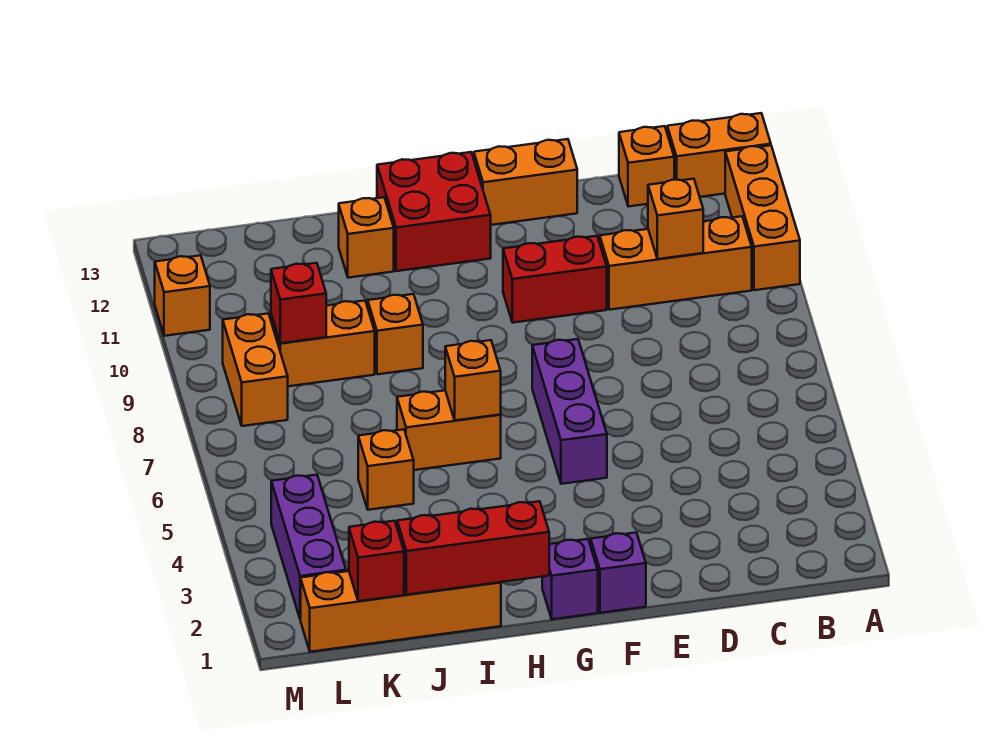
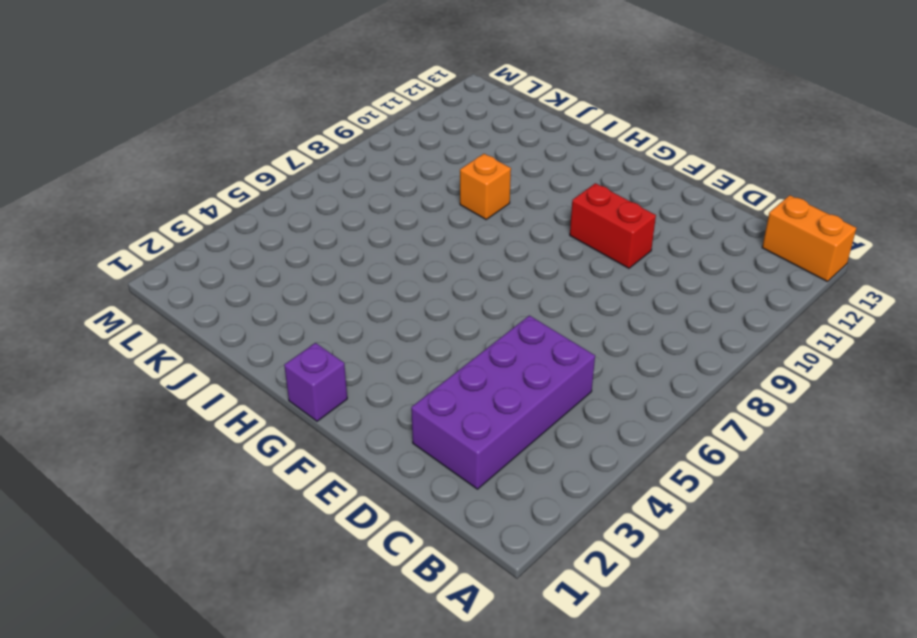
purple brick C2:D5 level 1 -> none
none -> orange brick A10:A12 level 1
none -> orange brick B10:D10 level 1
none -> orange brick C13 level 1

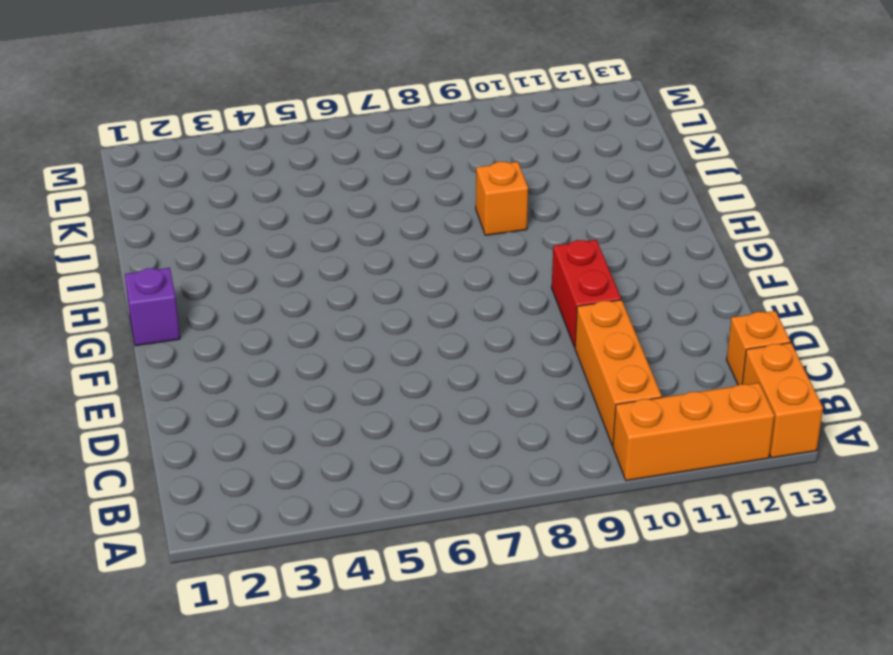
none -> orange brick E13:F13 level 1
none -> purple brick F1 level 1
none -> purple brick F5:F7 level 1

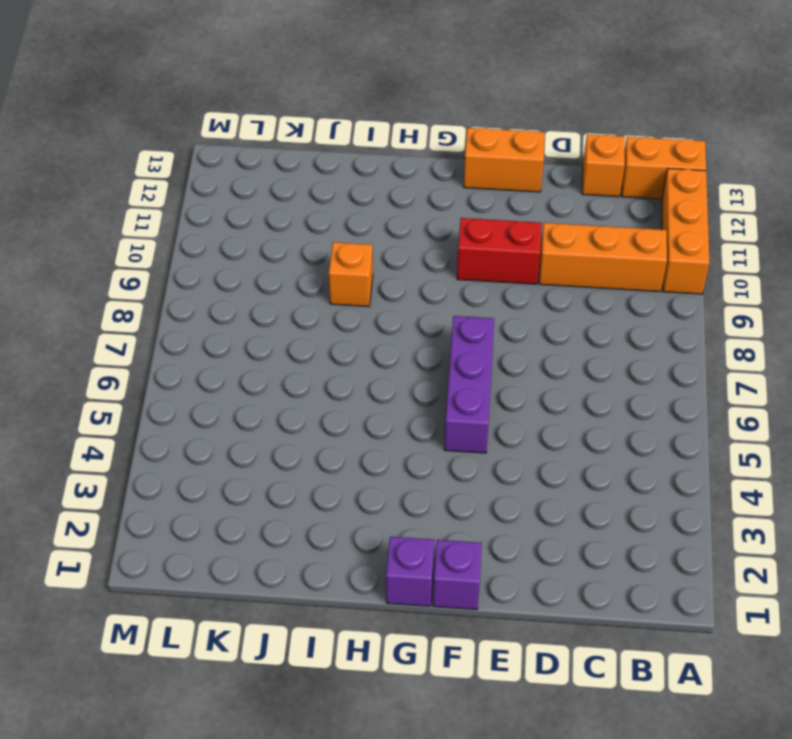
none -> red brick G12:H13 level 1
none -> orange brick H6:I6 level 1
none -> orange brick I1:L1 level 1

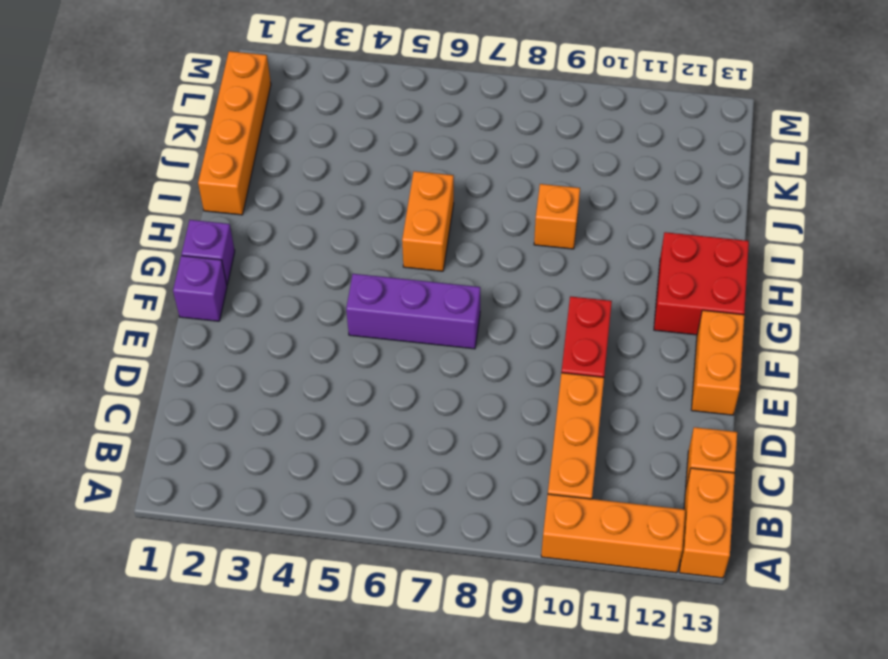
none -> orange brick I12 level 1
none -> orange brick J5 level 1
none -> orange brick J9:K9 level 1

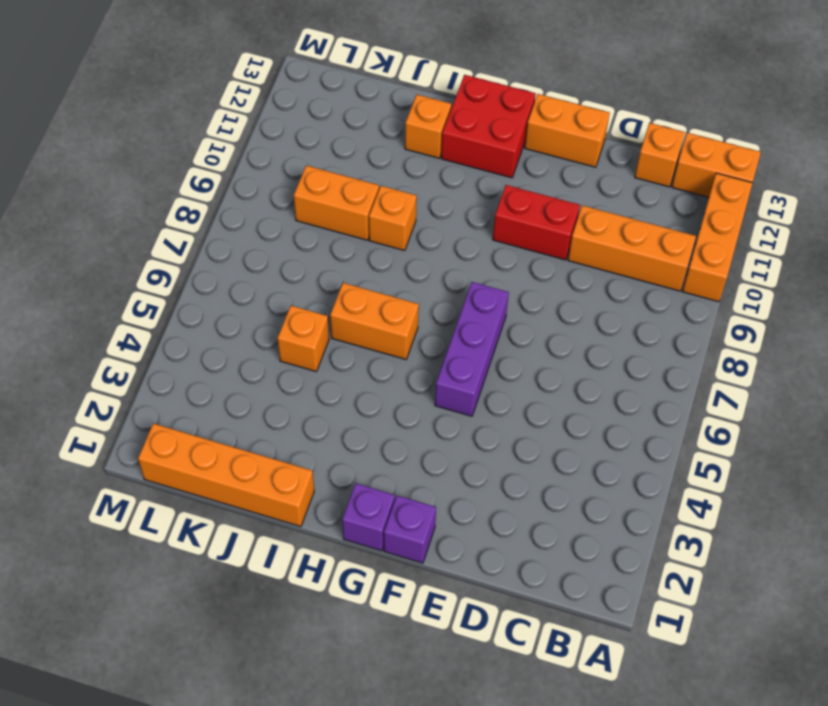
none -> purple brick L2:L4 level 1
none -> orange brick L8:L9 level 1
none -> orange brick M11 level 1

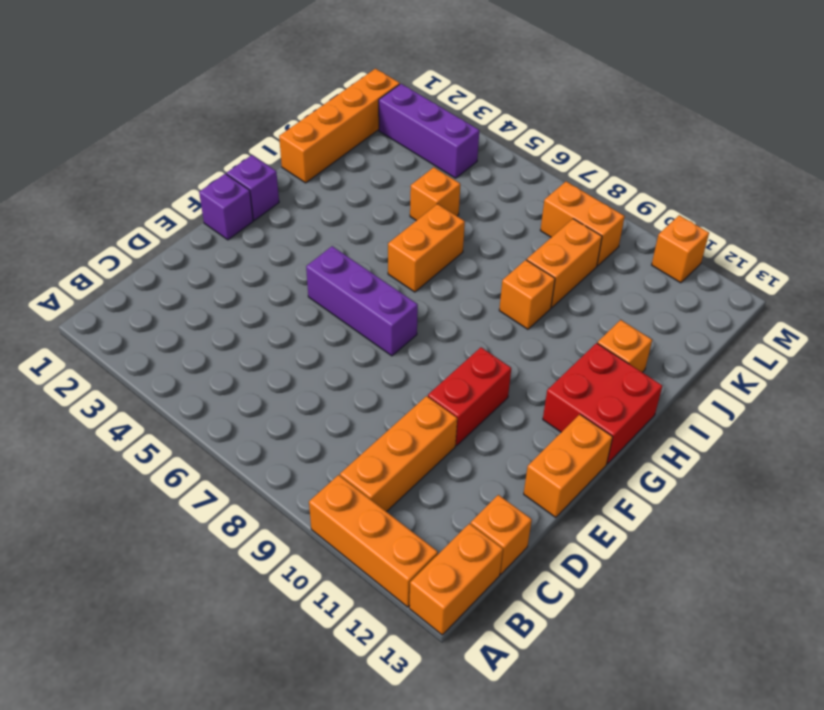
none -> orange brick C10 level 2
none -> red brick H1:J1 level 2
none -> orange brick H6 level 2

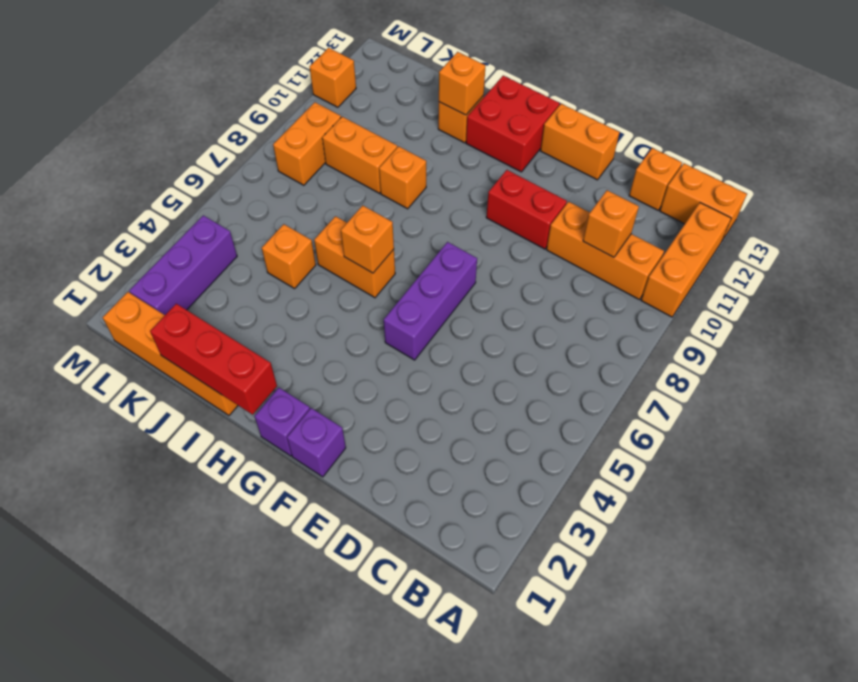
orange brick I12 level 2 -> none
none -> red brick K1 level 2
none -> red brick K9 level 2

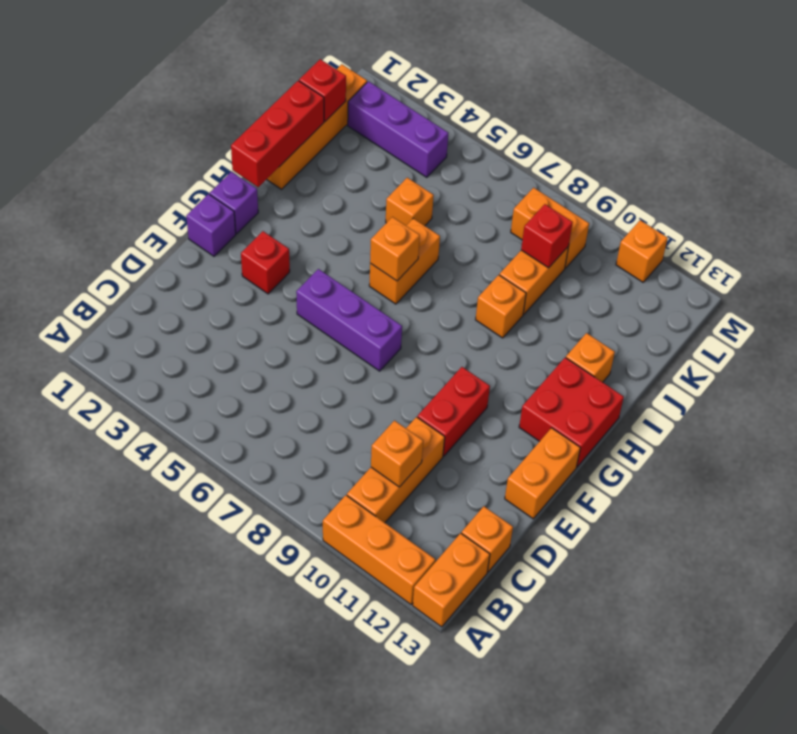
red brick F3 level 1 -> none

